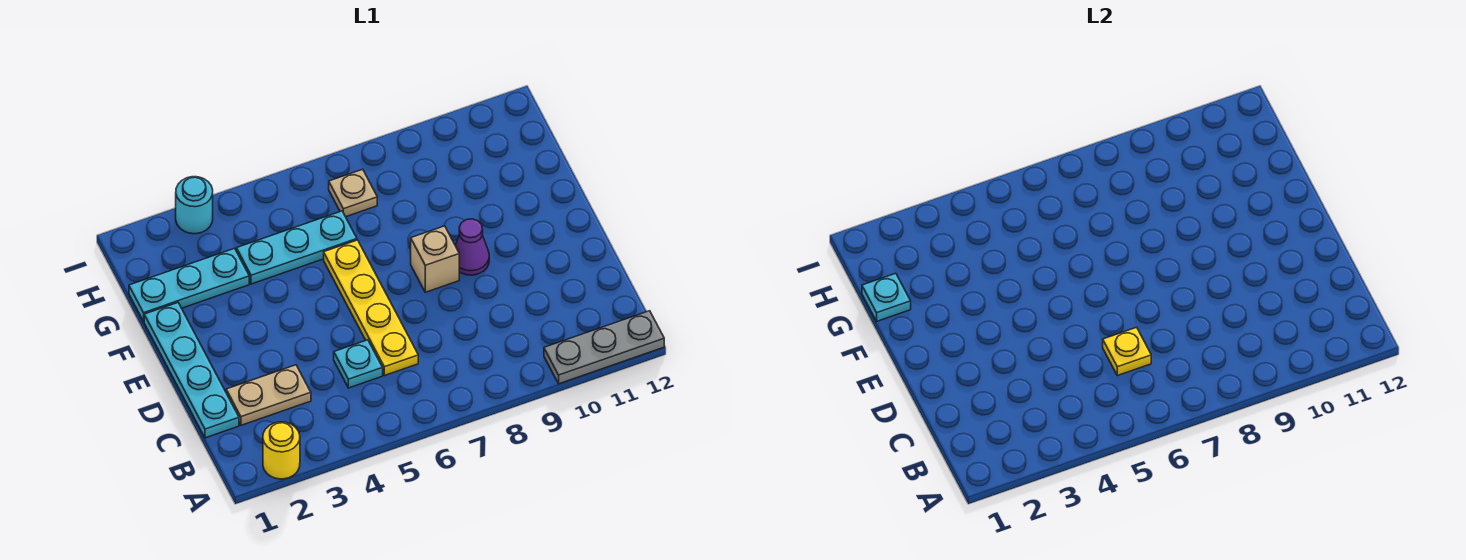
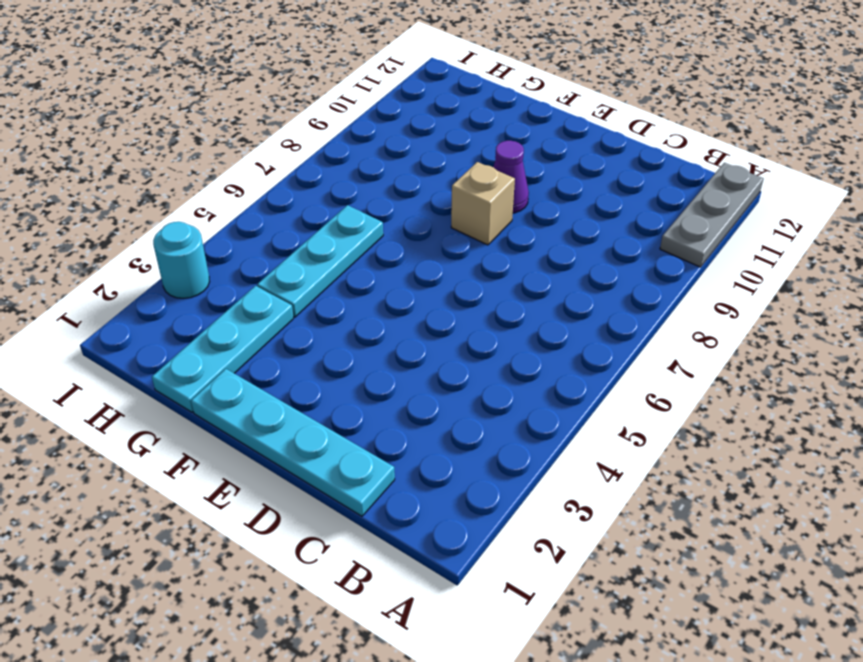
none -> yellow round brick A2 level 1
none -> tan plate C2:C3 level 1
none -> cyan plate C5 level 1

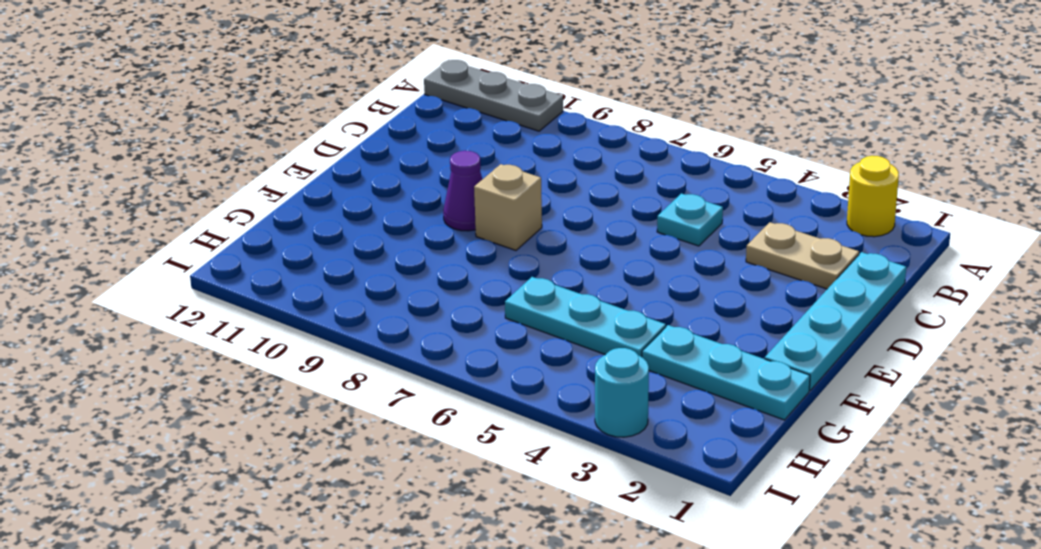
none -> yellow plate C6:F6 level 1
none -> tan plate H7 level 1
none -> yellow plate C6 level 2

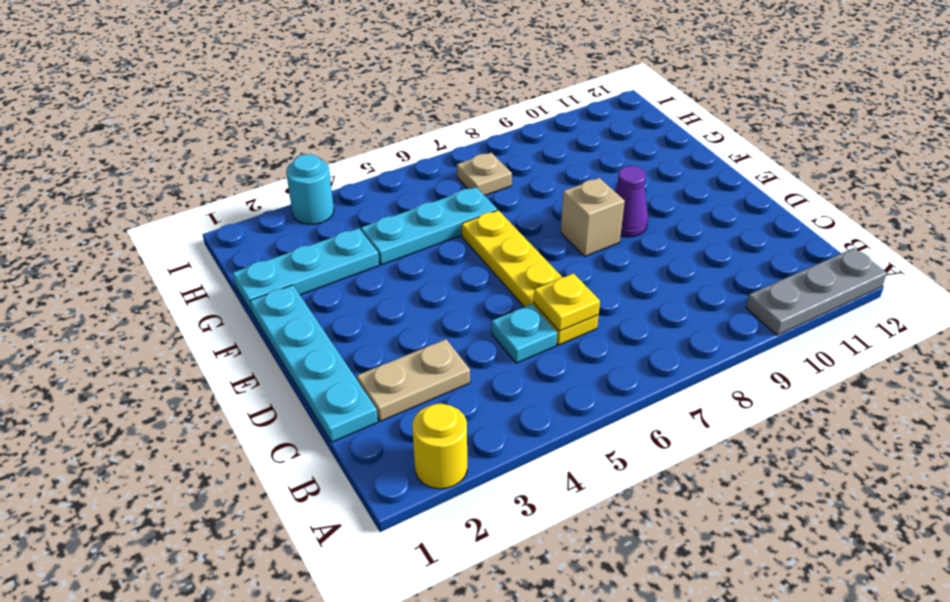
none -> cyan plate G1 level 2

